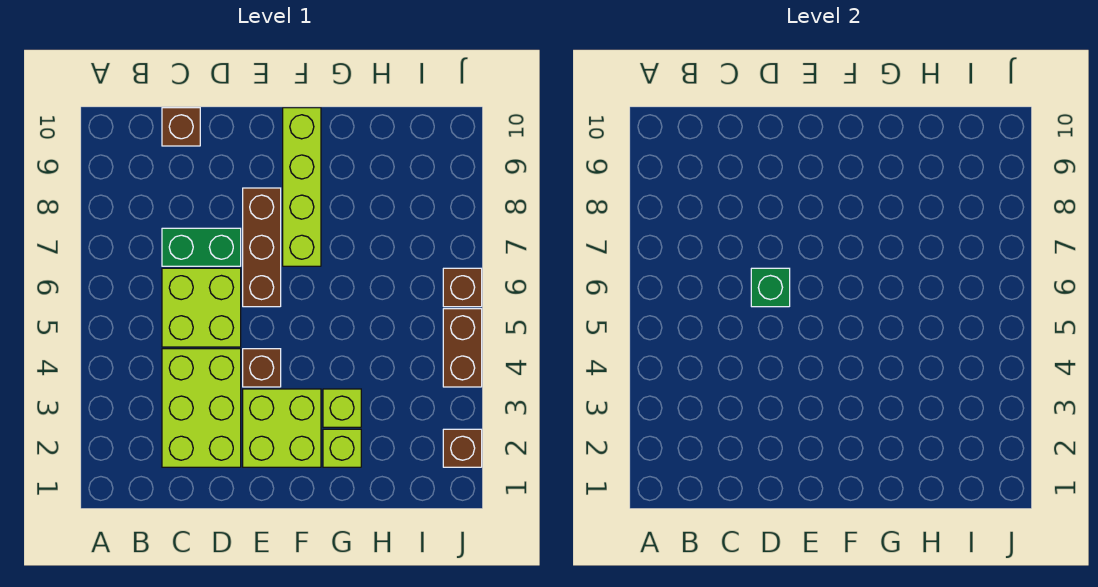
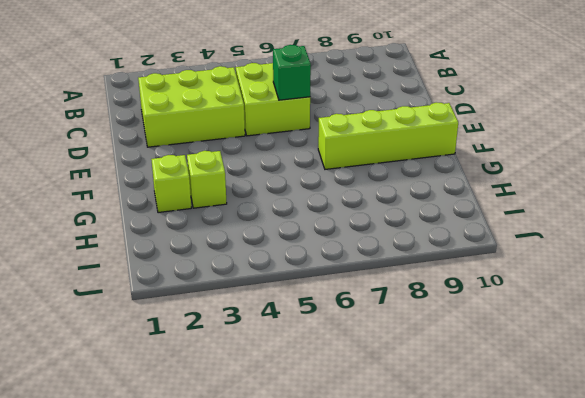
none -> green brick C7:D7 level 1
none -> brown brick C10 level 1
none -> lime brick E2:F3 level 1

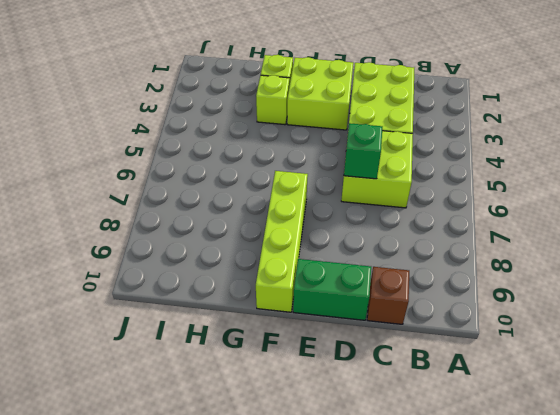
green brick D10:E10 level 1 -> green brick C7:D7 level 1
none -> brown brick E4 level 1
none -> brown brick E6:E8 level 1
none -> brown brick J2 level 1

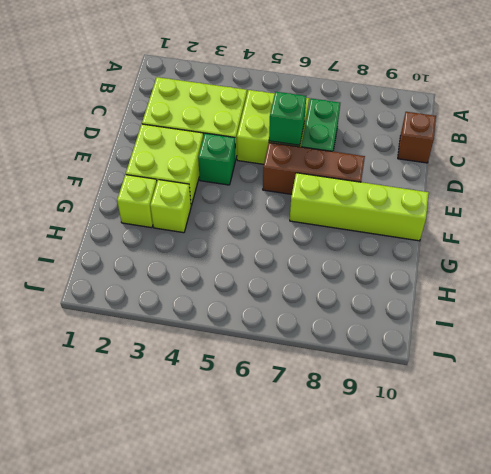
green brick E4 level 1 -> brown brick E4 level 1
none -> brown brick J2 level 1
none -> brown brick J4:J5 level 1
none -> brown brick J6 level 1

